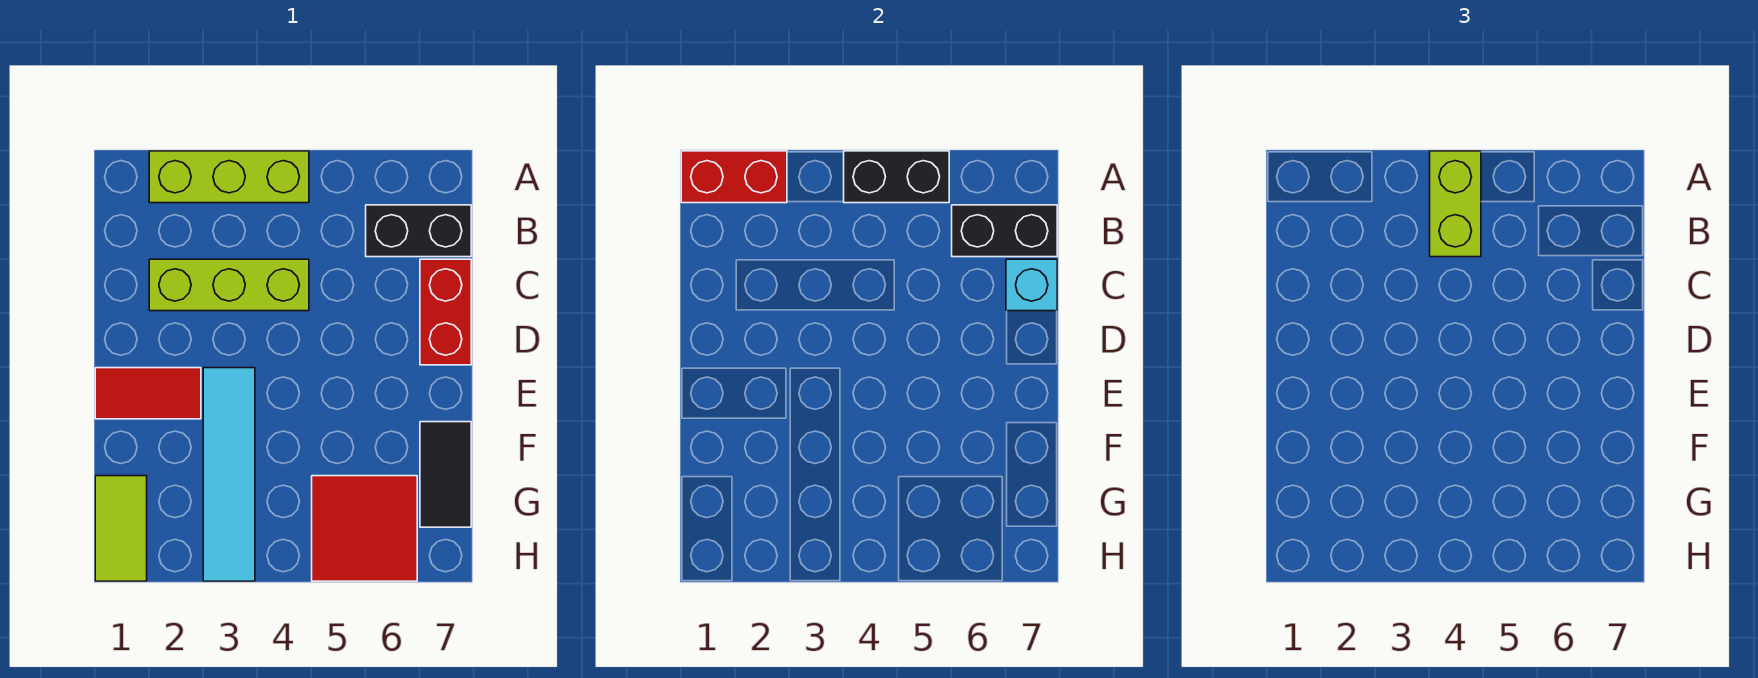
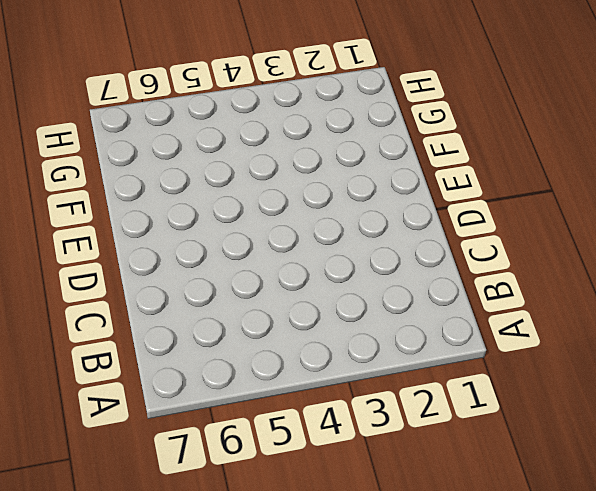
none -> lime brick A2:A4 level 1
none -> black brick B6:B7 level 1
none -> lime brick C2:C4 level 1

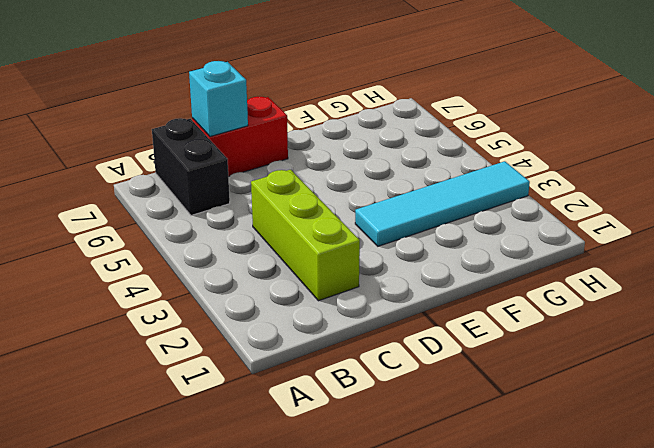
none -> lime brick A2:A4 level 1
none -> red tile E1:E2 level 1
none -> black tile F7:G7 level 1

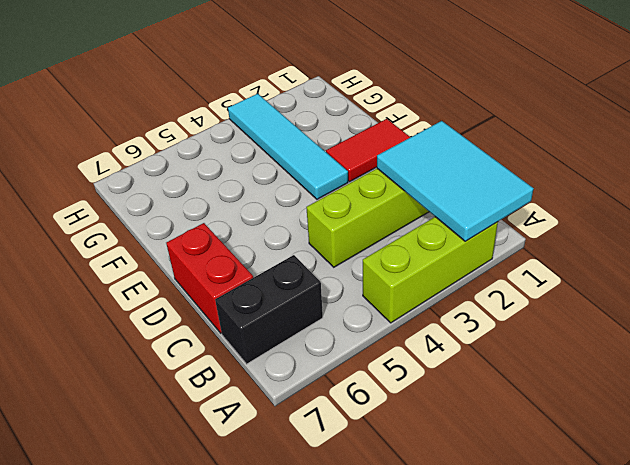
cyan tile A1:C2 level 2 -> red brick A1:A2 level 2
none -> black tile F7:G7 level 1
none -> lime tile G1:H1 level 1
none -> red tile G5:H6 level 1

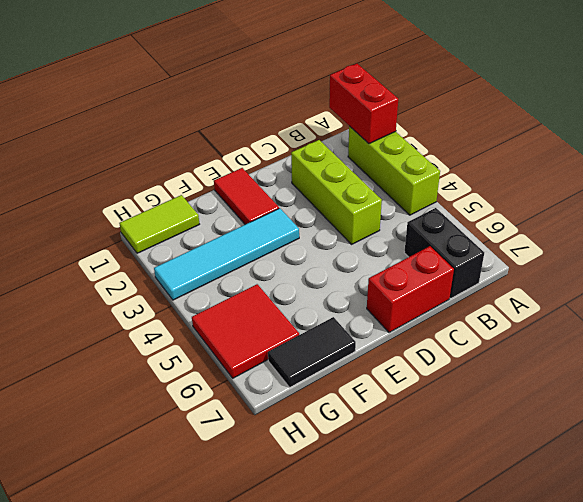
none -> black brick A4:A5 level 2
none -> black brick B6:B7 level 2
none -> cyan brick C7 level 2

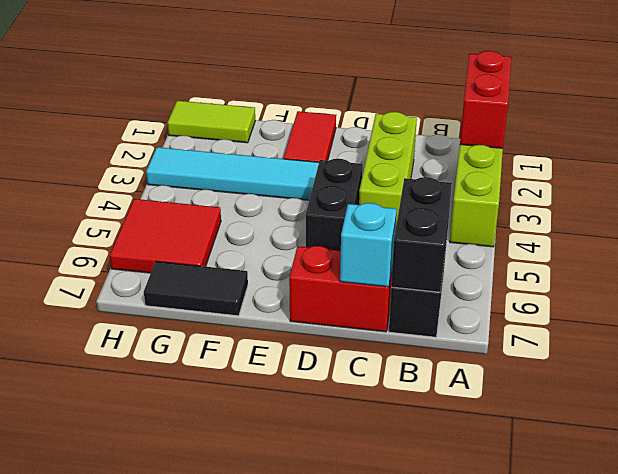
black brick D4:D5 level 1 -> black brick A4:A5 level 2
none -> lime brick A4:B4 level 3

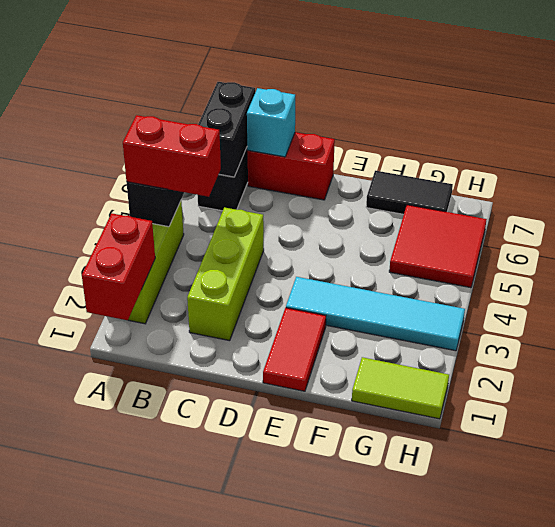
red brick A4:B4 level 3 -> lime brick A4:B4 level 3

